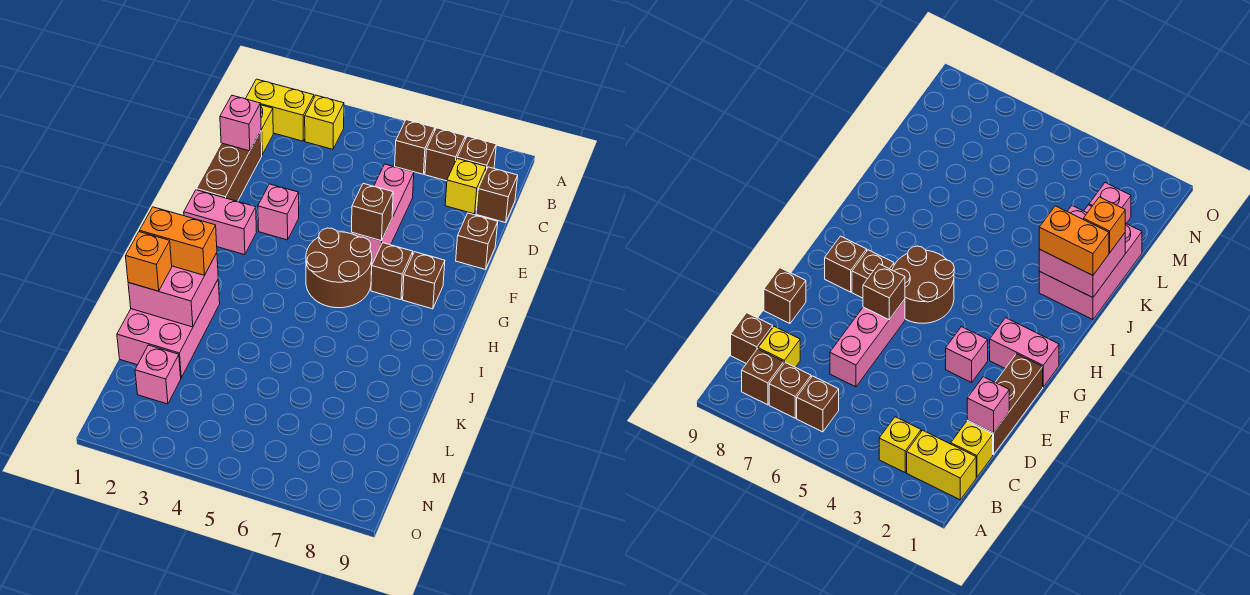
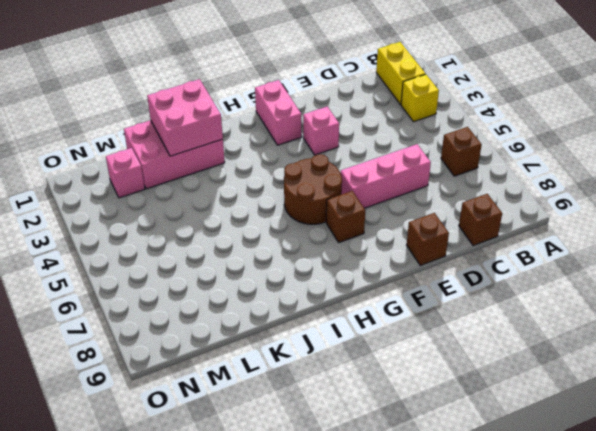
none -> brown brick B7 level 1
none -> brown brick B8 level 1
none -> yellow brick C1 level 1

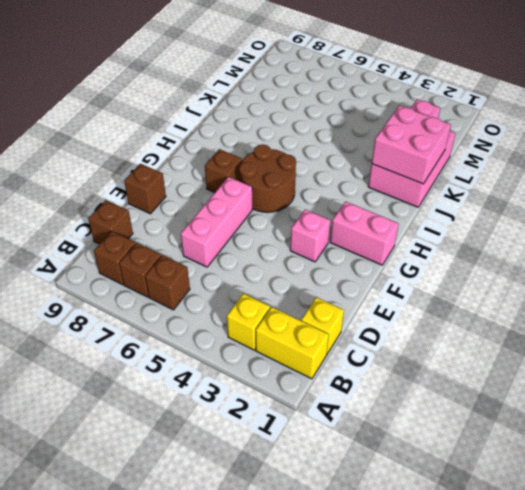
none -> yellow brick C8 level 1
none -> brown brick D1:F1 level 1
none -> brown brick G8 level 1

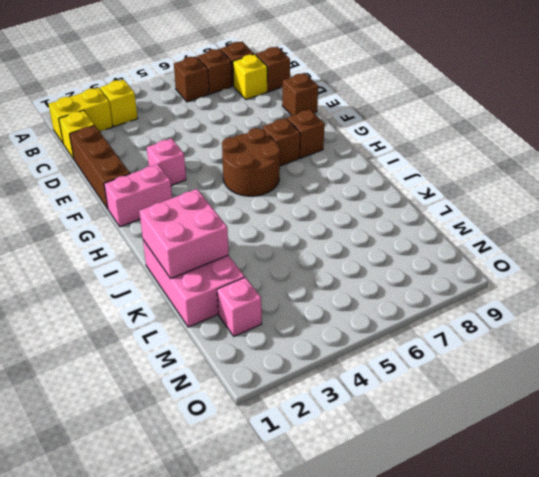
none -> pink brick D6:F6 level 1
none -> pink brick D1 level 2
none -> brown brick F6 level 2

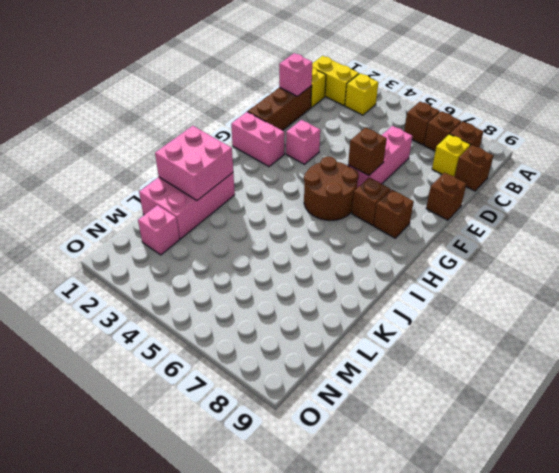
none -> orange brick J1:J2 level 3
none -> orange brick K1 level 3

